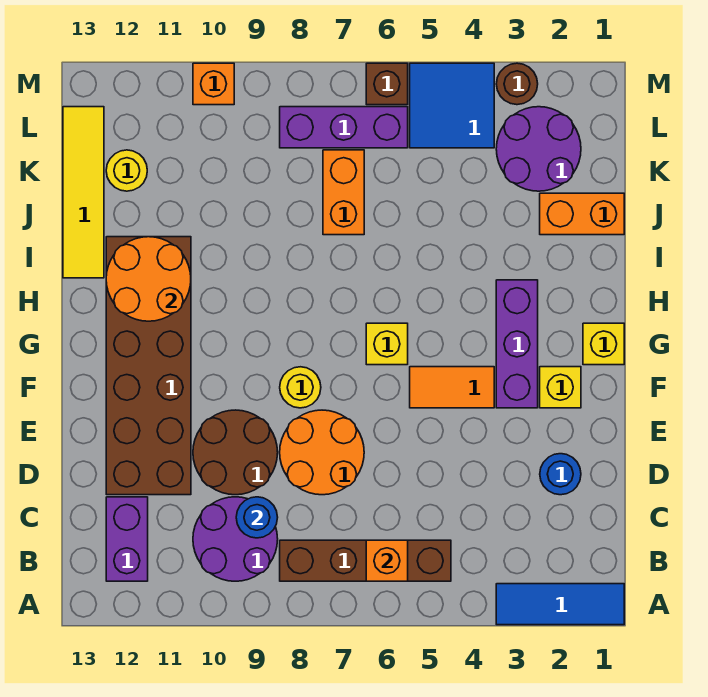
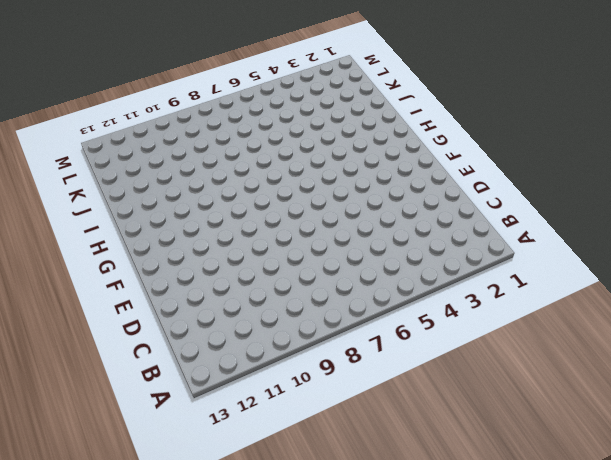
none -> blue tile A1:A3 level 1
none -> brown brick B5:B8 level 1
none -> purple round brick B9:C10 level 1

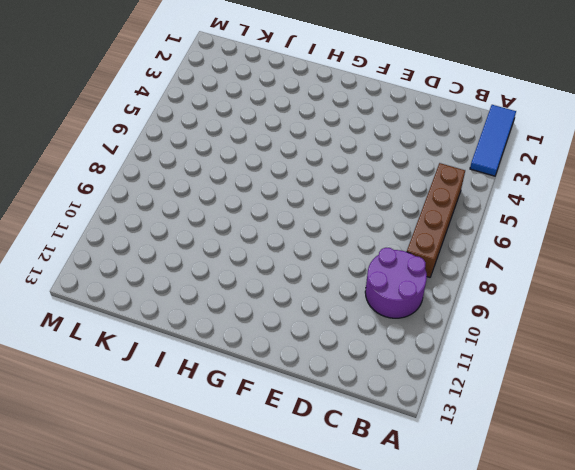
none -> purple brick B12:C12 level 1
none -> blue round brick D2 level 1
none -> orange round brick D7:E8 level 1

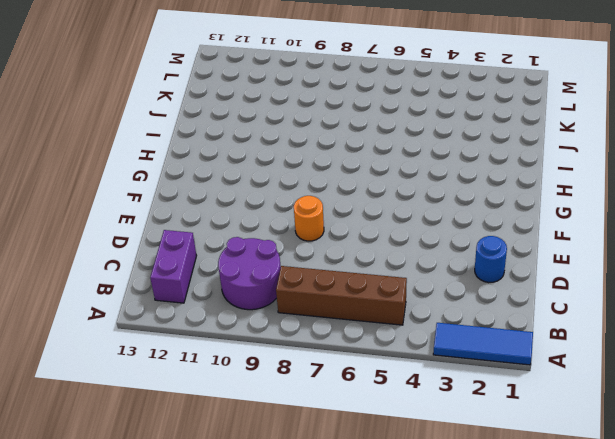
orange round brick E8 level 1 -> orange round brick D7:E8 level 1
none -> brown round brick D9:E10 level 1
none -> brown brick D11:I12 level 1
none -> yellow brick F2 level 1

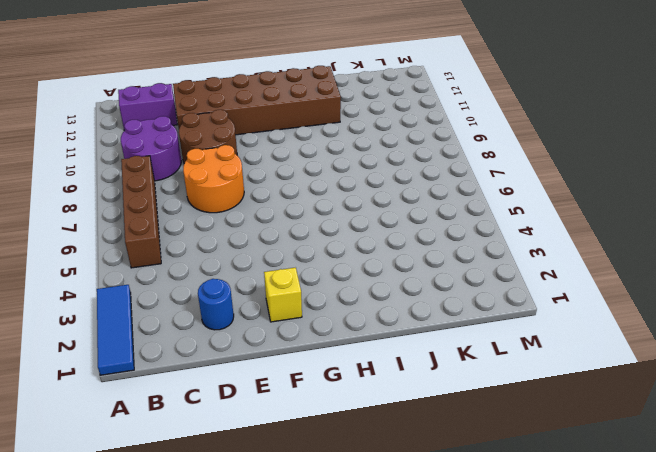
none -> purple brick F3:H3 level 1
none -> orange tile F4:F5 level 1
none -> yellow round brick F8 level 1

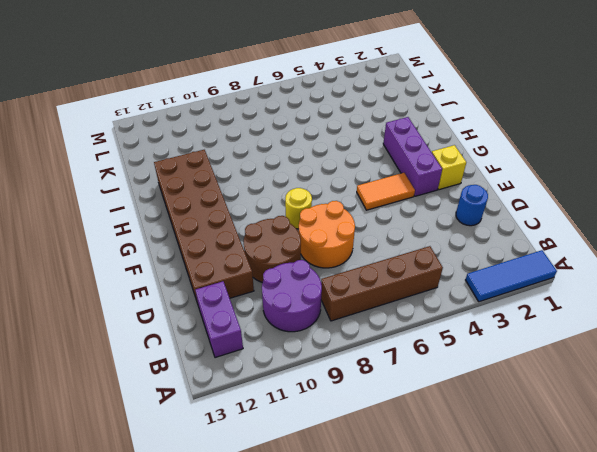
none -> yellow brick G1 level 1
none -> yellow brick G6 level 1
none -> yellow tile I13:L13 level 1

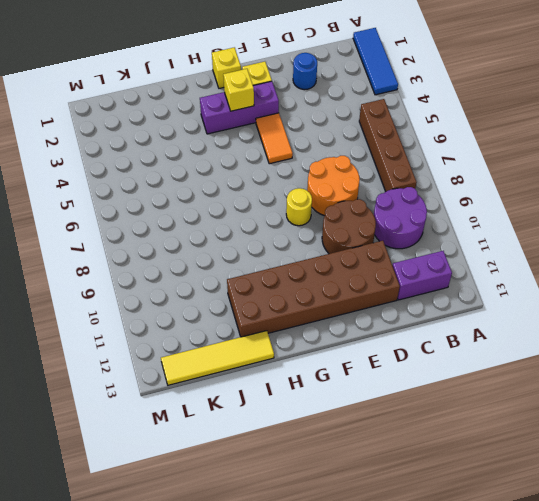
yellow brick G3 level 2 -> yellow brick G6 level 1
none -> orange brick J1:J2 level 1
none -> orange brick J7:K7 level 1
none -> purple round brick K2:L3 level 1

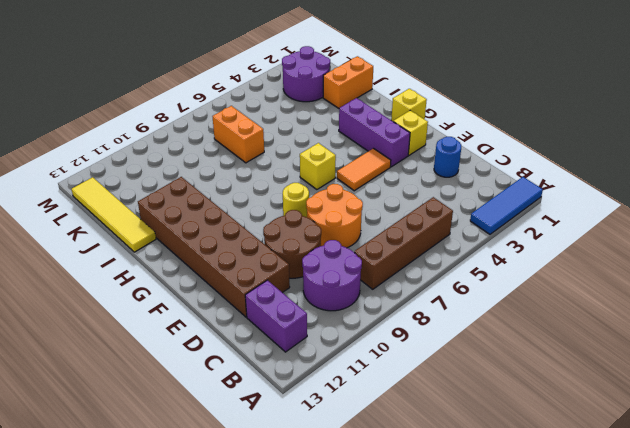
none -> yellow round brick K12 level 1
none -> blue tile L4:M5 level 1
none -> purple brick L6:L8 level 1

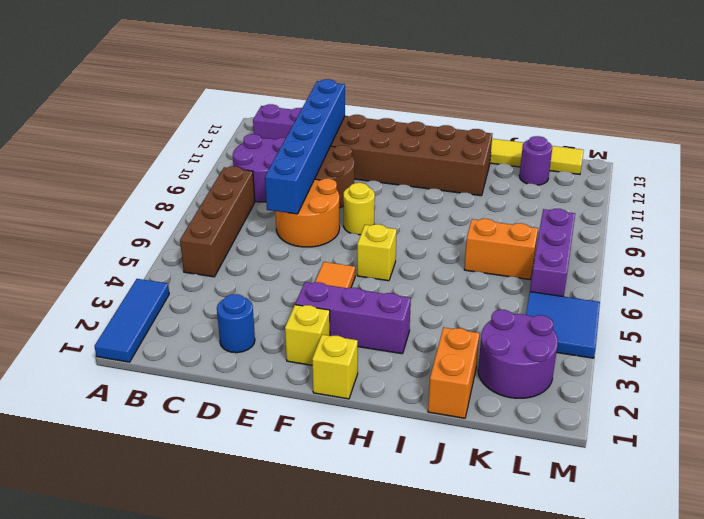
blue brick D7:D12 level 2 -> none
purple round brick K12 level 1 -> yellow round brick K12 level 1
none -> brown round brick M3 level 1
none -> brown brick M6 level 1
none -> orange brick M10 level 1

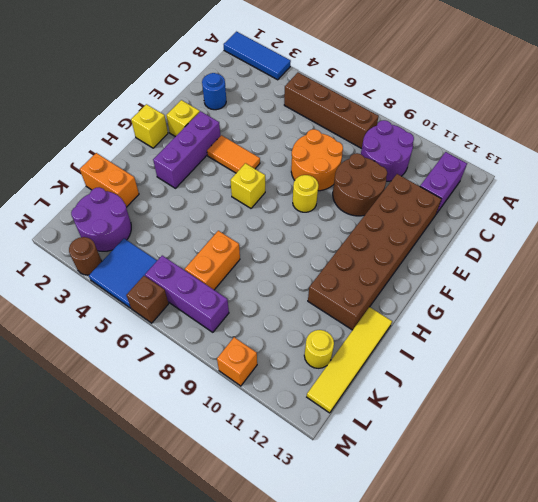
none -> orange brick B6 level 2
none -> blue round brick C9 level 2
none -> orange round brick H11:I12 level 2

